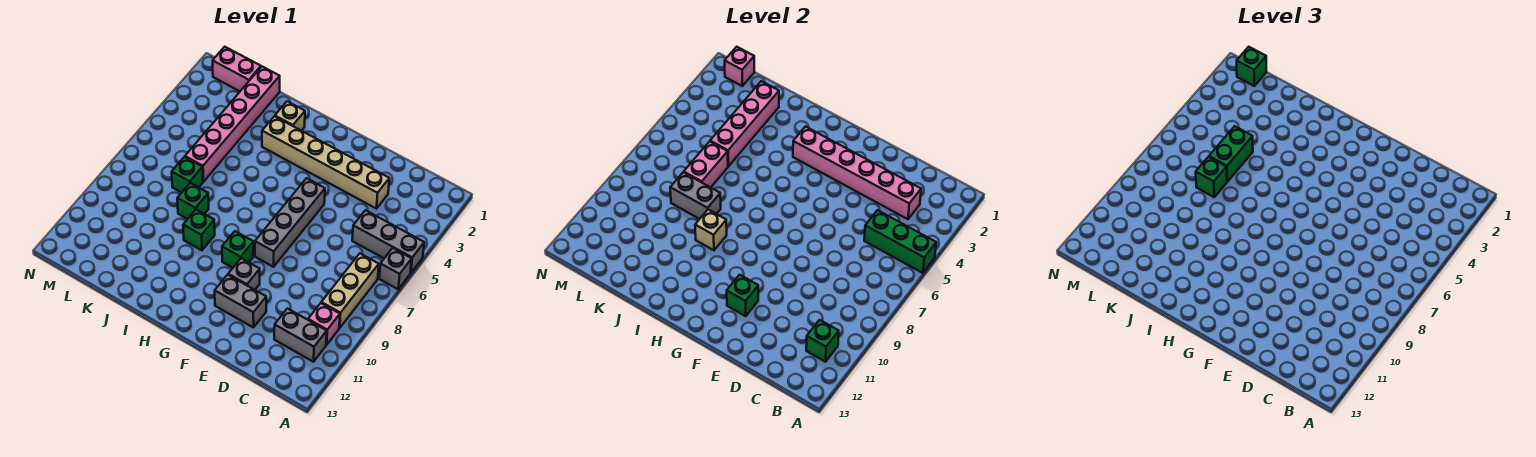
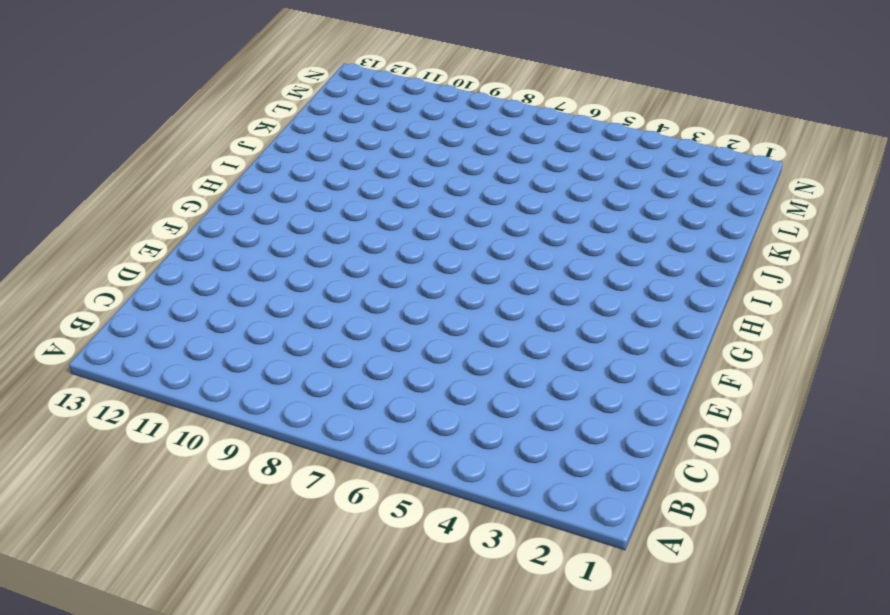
none -> grey brick A5:C5 level 1
none -> grey brick A6 level 1
none -> tan brick B7:B9 level 1

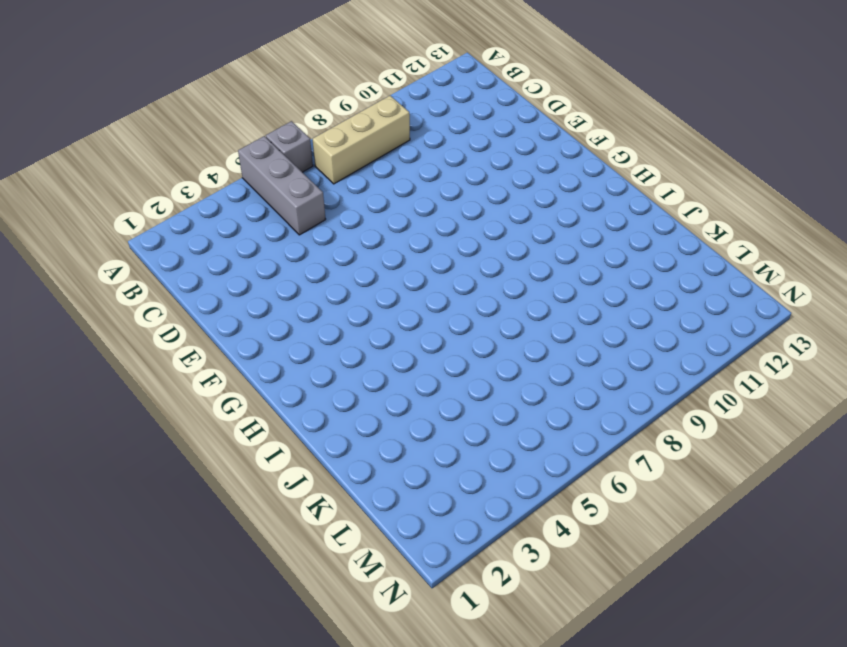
none -> pink brick B10 level 1
none -> grey brick B11:C11 level 1
none -> tan brick D3:I3 level 1

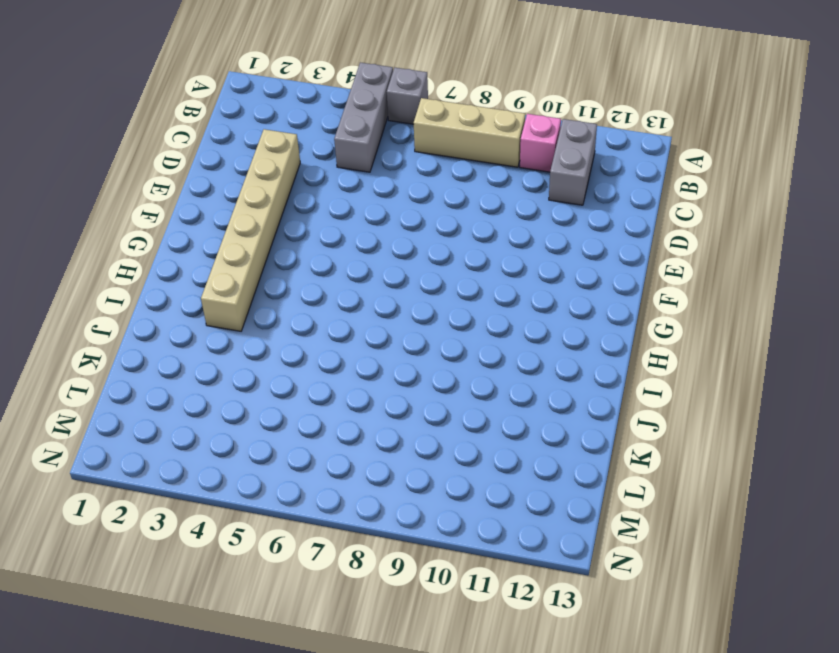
none -> grey brick E11:F11 level 1
none -> grey brick F5:F8 level 1
none -> grey brick F10 level 1

